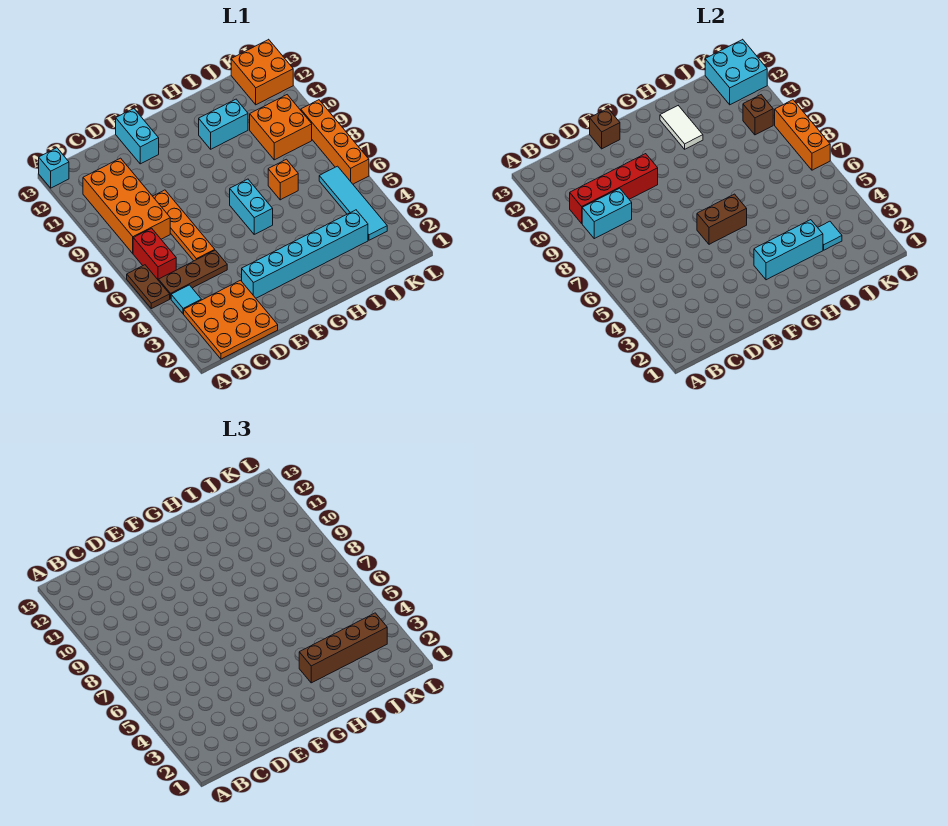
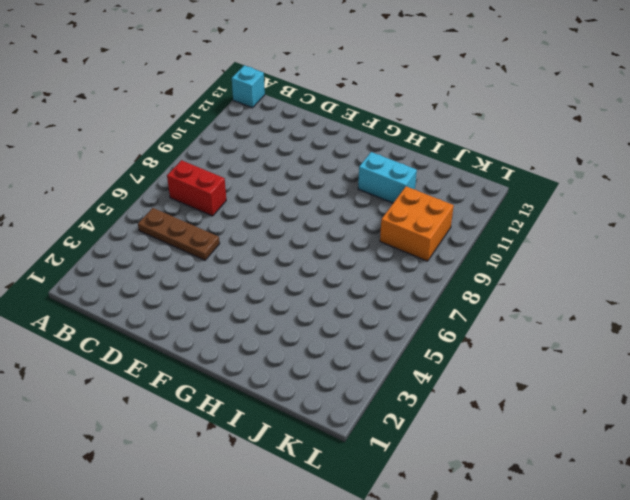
red brick B7:C7 level 1 -> red brick B6:B7 level 1
none -> brown plate A5:A6 level 1
none -> orange plate B1:D3 level 1
none -> cyan tile B4 level 1

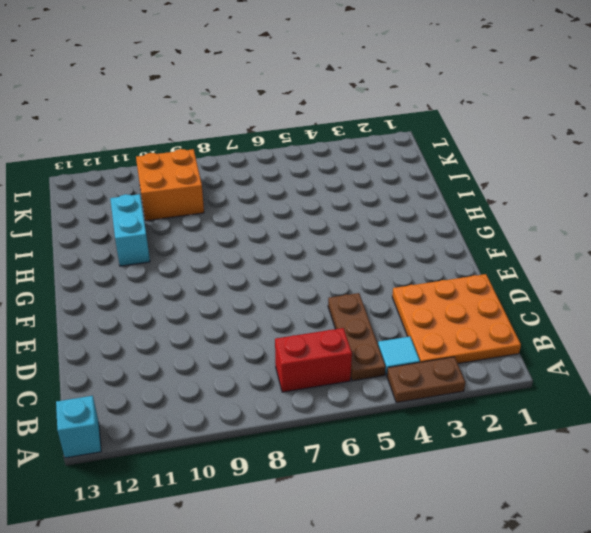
brown plate A3:A4 level 1 -> brown plate A5:A6 level 1
none -> orange brick B8:C11 level 1
none -> orange plate D6:D9 level 1
none -> cyan brick E3:J3 level 1

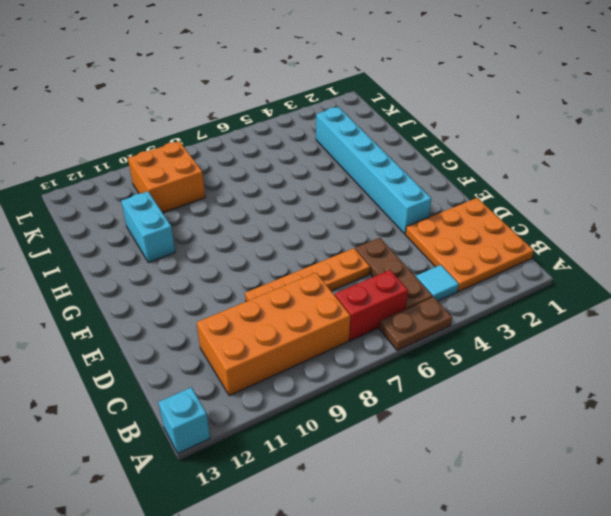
none -> cyan brick E12:E13 level 1
none -> cyan brick G6:G7 level 1
none -> orange brick I7 level 1

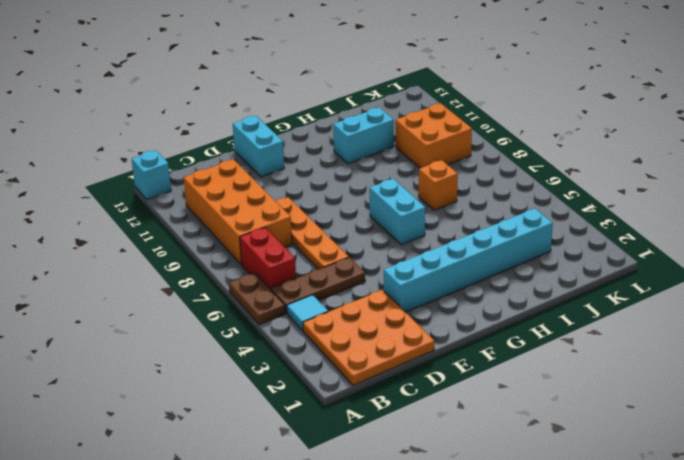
none -> cyan tile K3:K6 level 1
none -> orange brick K12:L13 level 1
none -> orange brick L6:L9 level 1

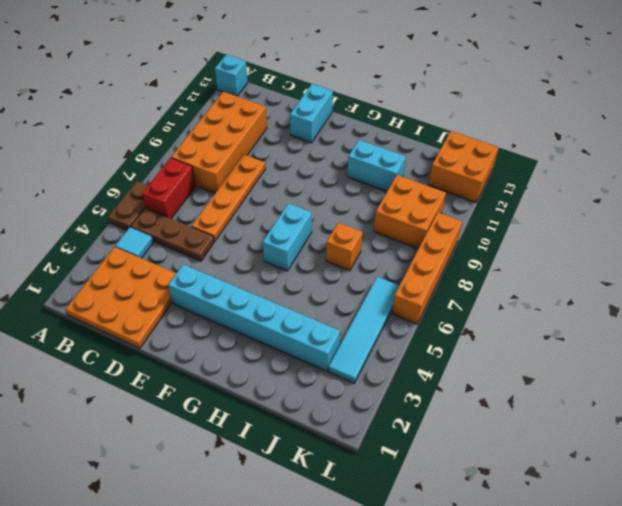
none -> cyan brick B9:C9 level 2
none -> red brick B10:E10 level 2
none -> brown brick E13 level 2

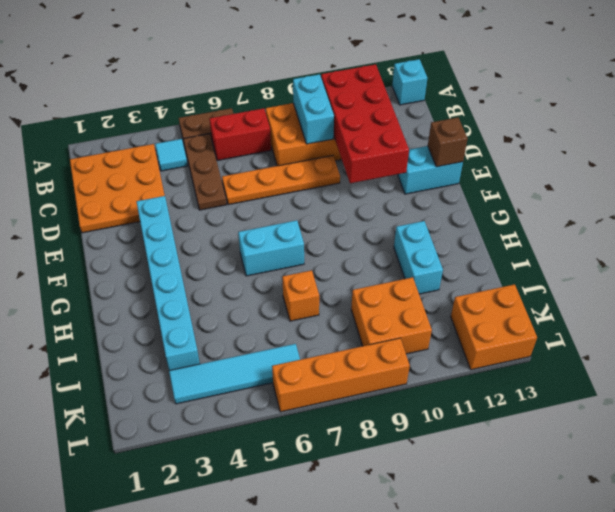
red brick B10:E11 level 2 -> red brick B10:E10 level 2
none -> brown brick F6:G6 level 2
none -> cyan brick G3:I3 level 2
none -> white tile H11:H12 level 2

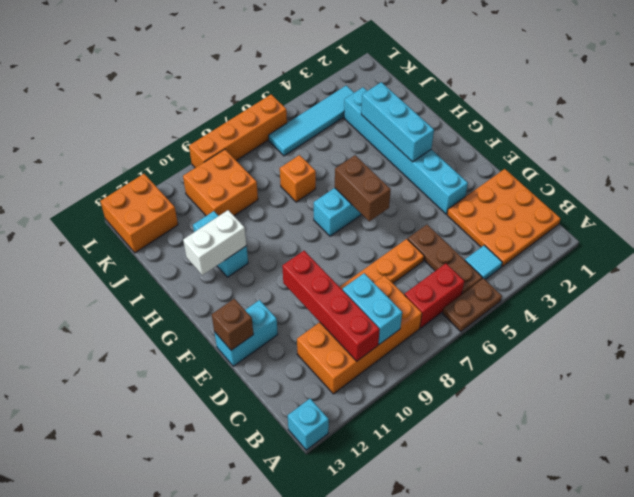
white brick H11:H12 level 2 -> white tile H11:H12 level 2
none -> cyan tile J3 level 2
none -> brown brick K10 level 2
none -> cyan brick K12:L13 level 2

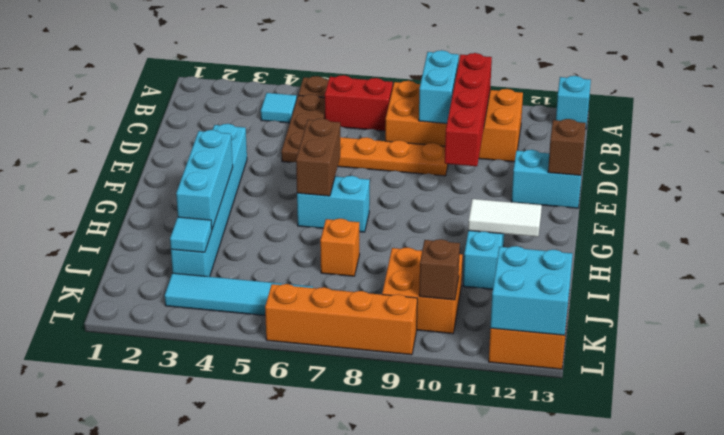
none -> orange plate B1:D3 level 1
none -> orange brick L7:L9 level 2
none -> brown brick H3:K3 level 3

